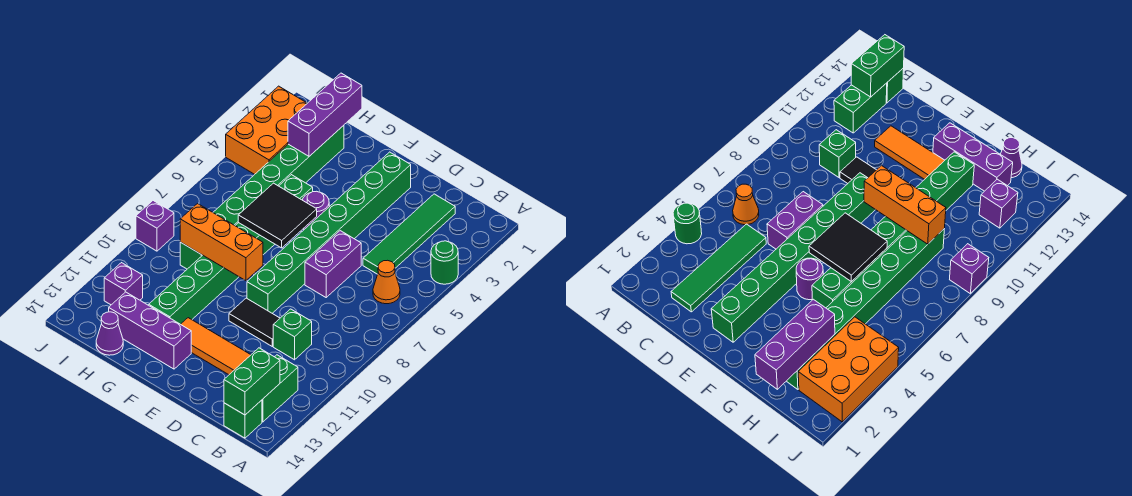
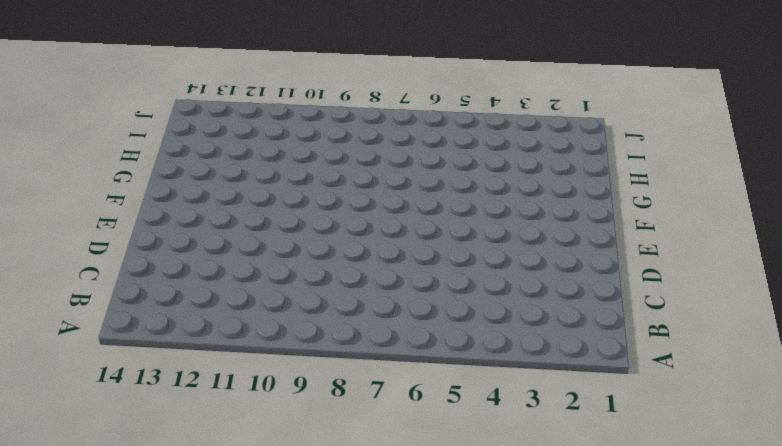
none -> green round brick A4 level 1
none -> orange cone B6 level 1
none -> green brick B12:B13 level 1

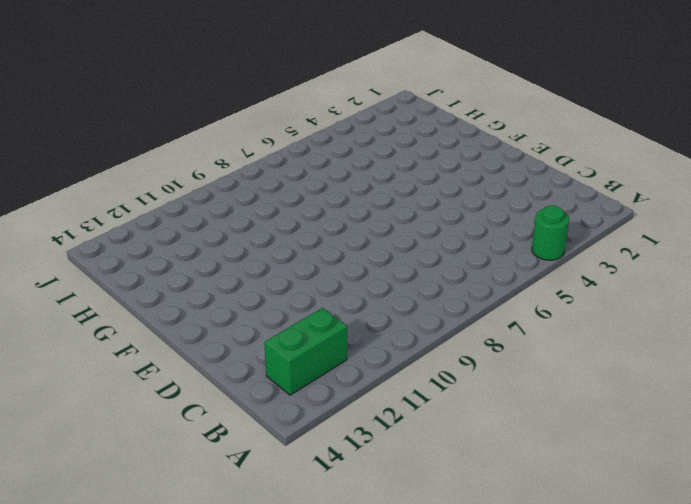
none -> orange cone B6 level 1
none -> green brick B14 level 1
none -> green tile C2:C5 level 1

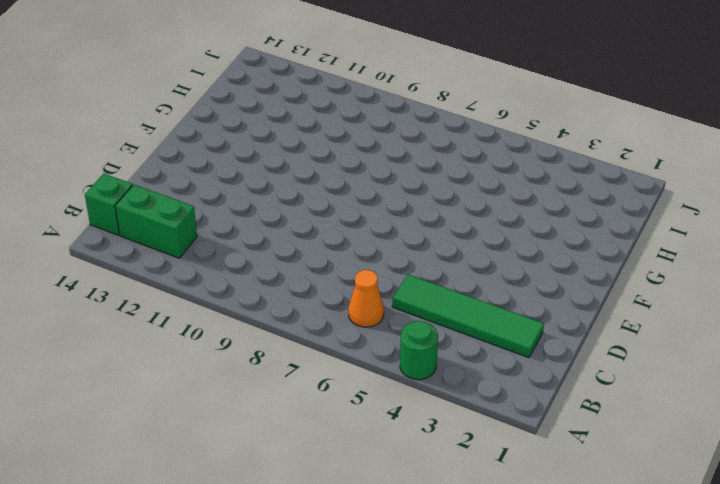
none -> green brick C10 level 1
none -> purple brick D6:D7 level 1
none -> black tile D10:E10 level 1

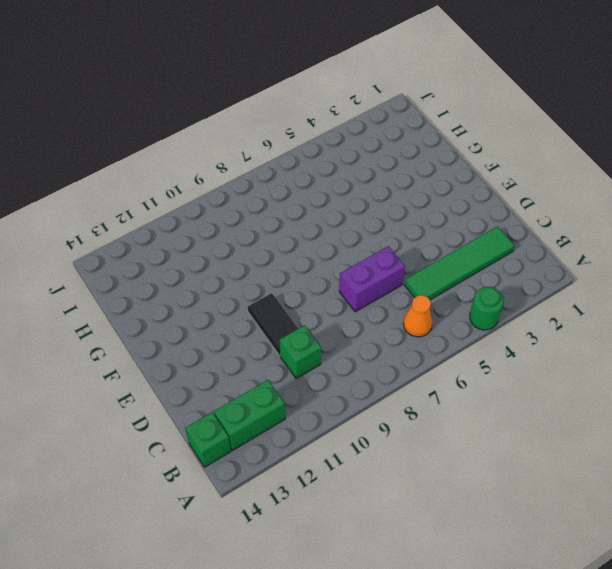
none -> orange tile D12:F12 level 1
none -> green brick E2:E9 level 1
none -> purple round brick F5 level 1

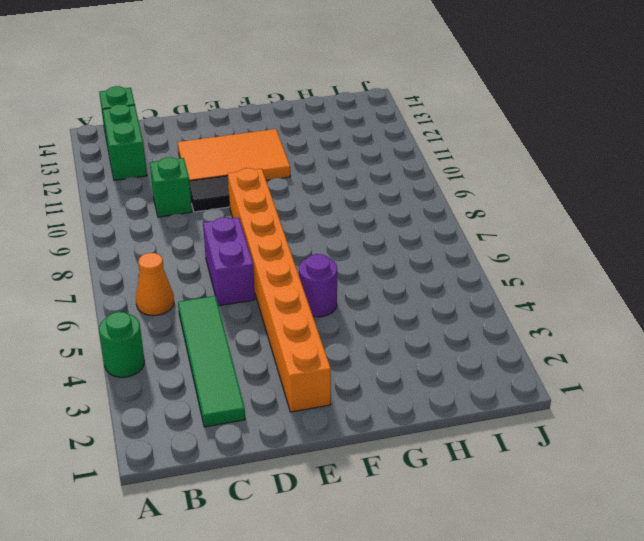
orange tile D11:F12 level 1 -> orange tile D12:F12 level 1
orange brick E2:E9 level 1 -> green brick E2:E9 level 1
none -> purple brick F13:H13 level 1
none -> green brick G5:G12 level 1
none -> green brick H2:H9 level 1

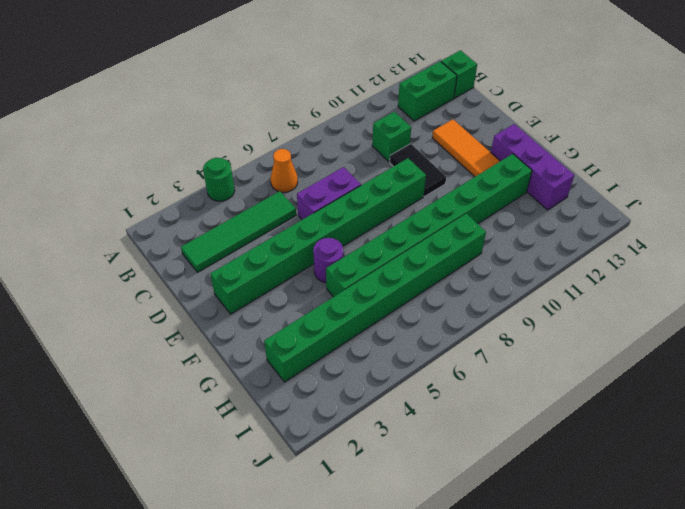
none -> purple cone H14 level 1
none -> orange brick I2:J4 level 1
none -> purple brick I12 level 1

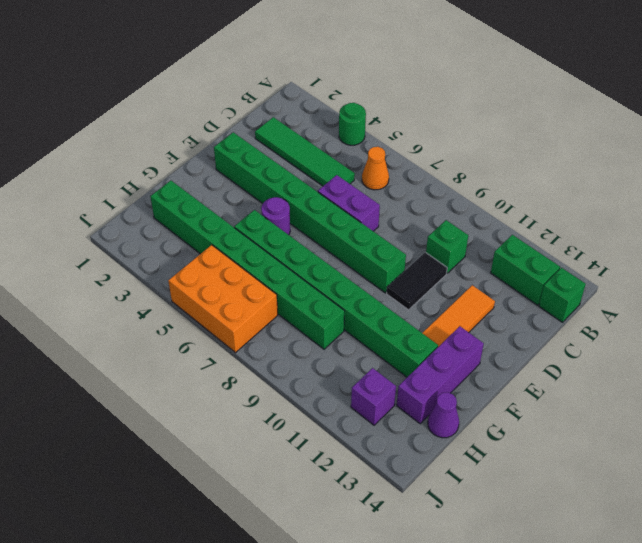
orange brick I5:J7 level 1 -> orange brick I2:J4 level 1
none -> purple brick J9 level 1
none -> green brick B13:B14 level 2
none -> black tile F6:G7 level 2

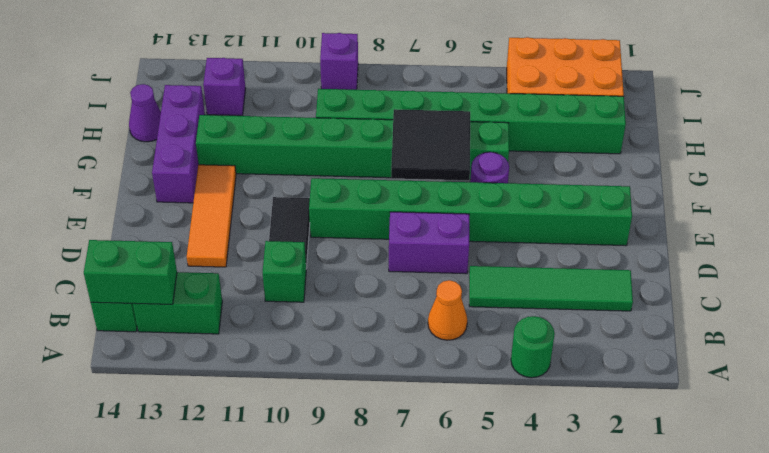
none -> orange brick F9:H9 level 2
none -> purple brick H1:H3 level 2

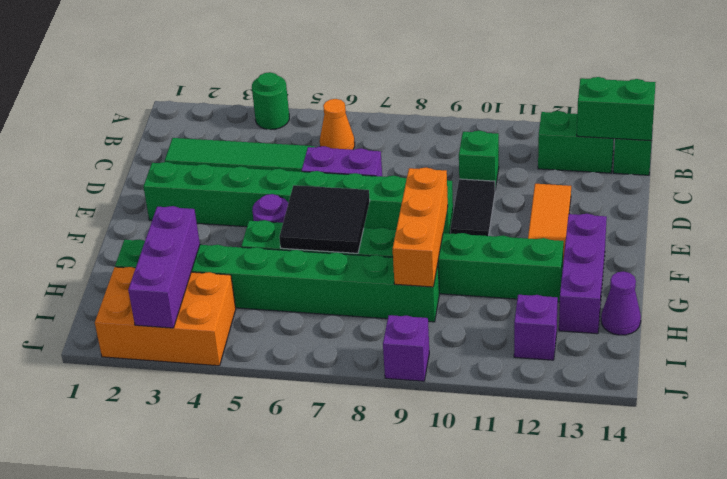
purple brick H3:J3 level 2 -> purple brick H1:H3 level 2

